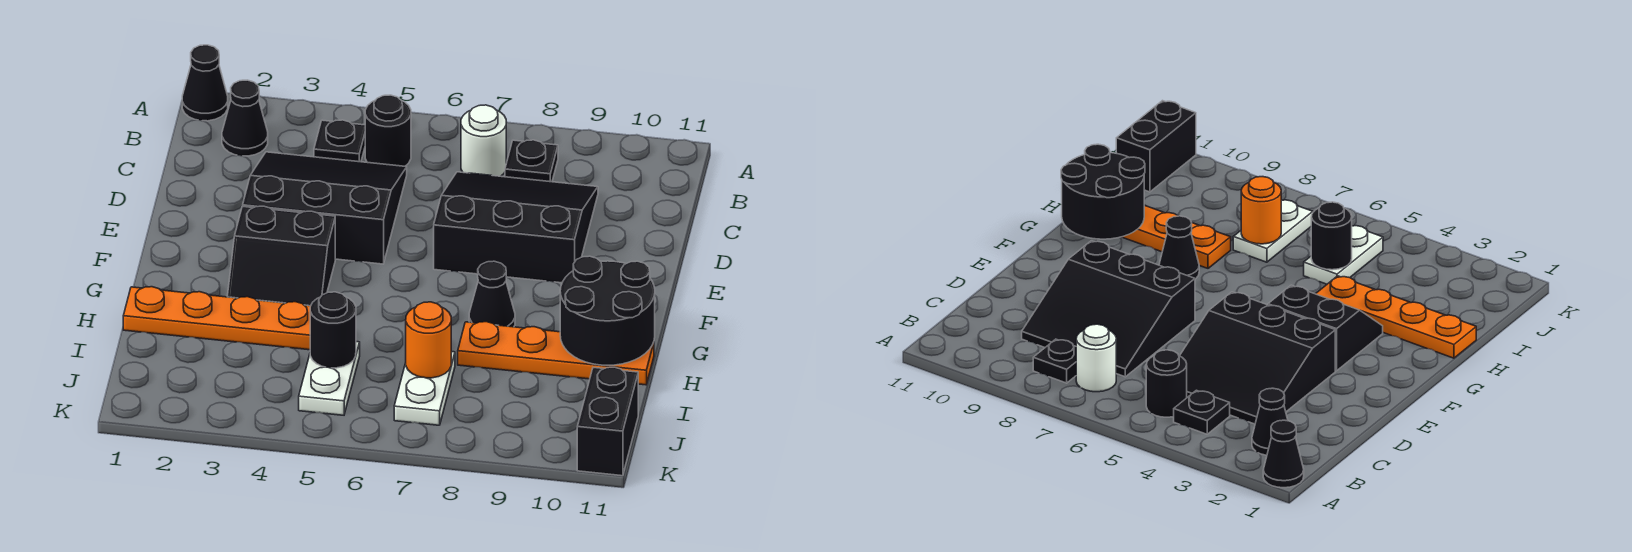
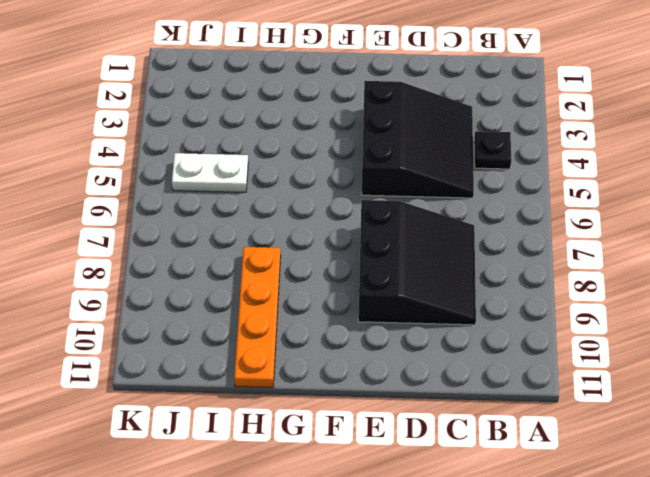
none -> black cone A1 level 1
none -> black cone B2 level 1
none -> black round brick B5 level 1

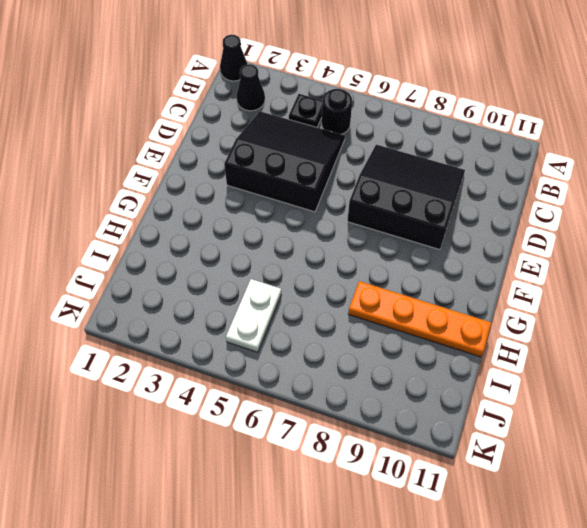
none -> white round brick B7 level 1
none -> black plate B8 level 1
none -> black slope F3:G4 level 1 top F

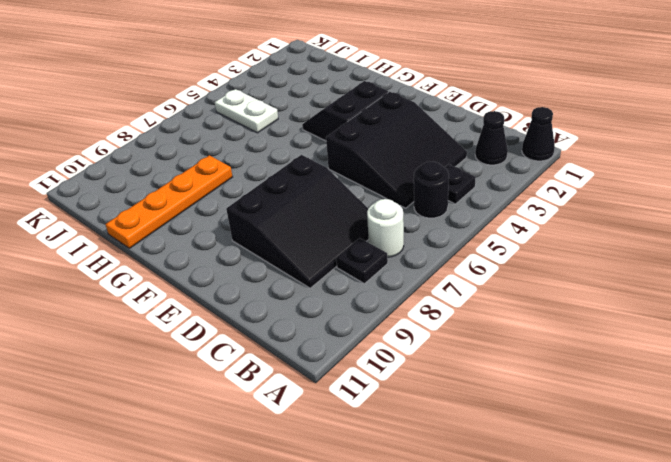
none -> black cone G8 level 1
none -> orange plate H1:H4 level 1
none -> white plate I7:J7 level 1

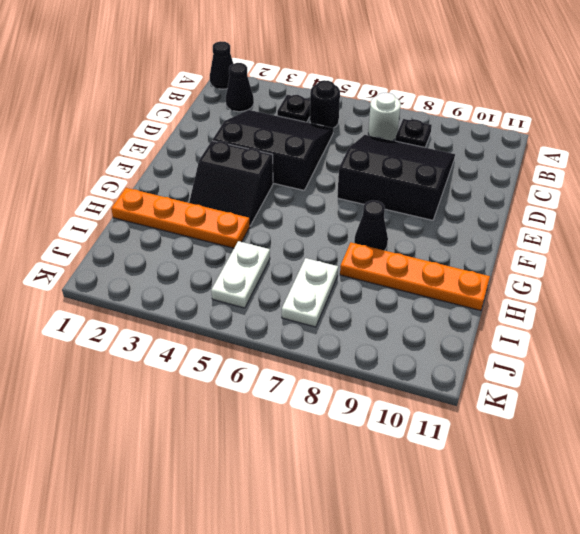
none -> black brick J11:K11 level 1
none -> black round brick G10:H11 level 2
none -> black round brick I5 level 2

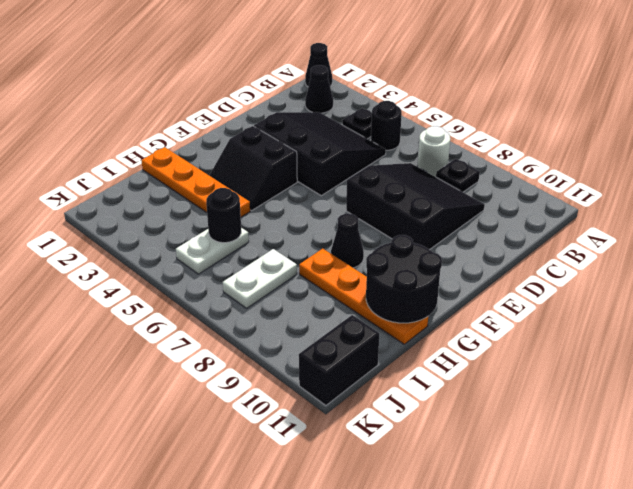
none -> orange round brick I7 level 2

